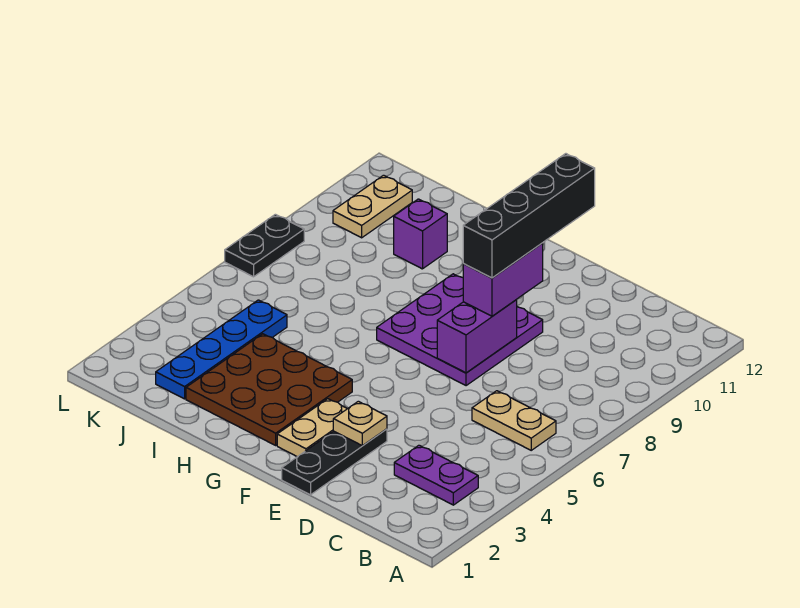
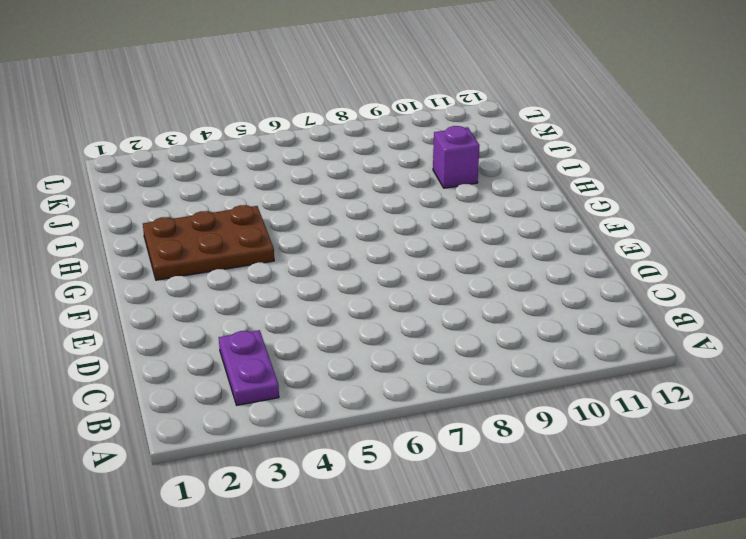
brown plate G2:H4 level 1 -> brown plate G2:I4 level 1
none -> tan plate B6:C6 level 1
none -> black plate E1:E3 level 1
none -> purple plate E7:G9 level 1

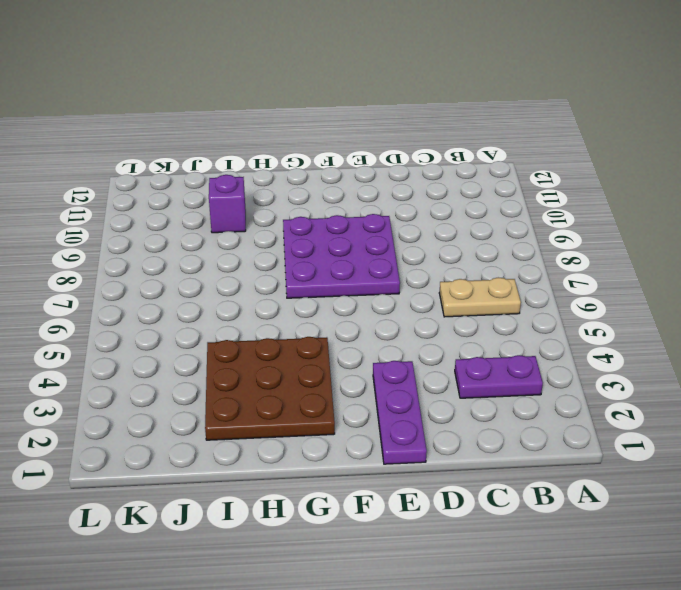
purple plate E1:E3 level 1 -> black plate E1:E3 level 1
none -> tan plate F2:F3 level 1
none -> blue plate J2:J5 level 1
none -> tan plate K10:K11 level 1

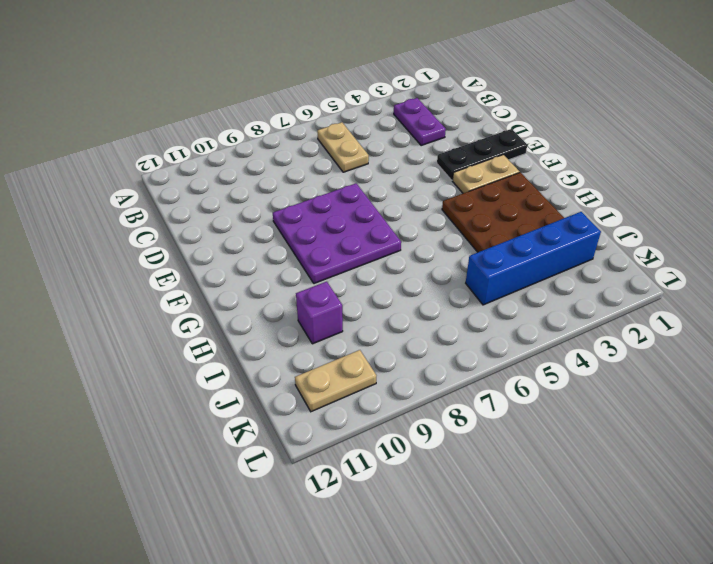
blue brick J2:J5 level 1 -> blue plate J2:J5 level 1
none -> black plate L7:L8 level 1
none -> tan plate E3 level 2
none -> purple brick E7:E8 level 2

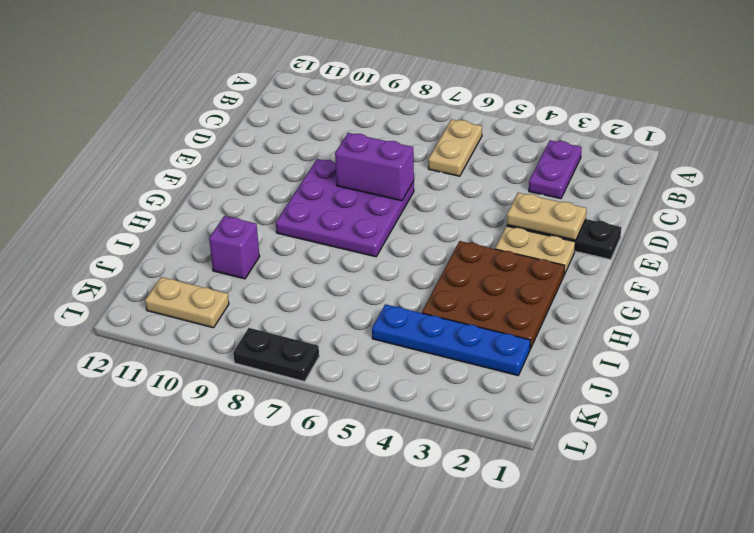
tan plate E2:E3 level 2 -> tan plate E3 level 2
none -> purple brick E8:E9 level 3
none -> black brick E8:E11 level 4

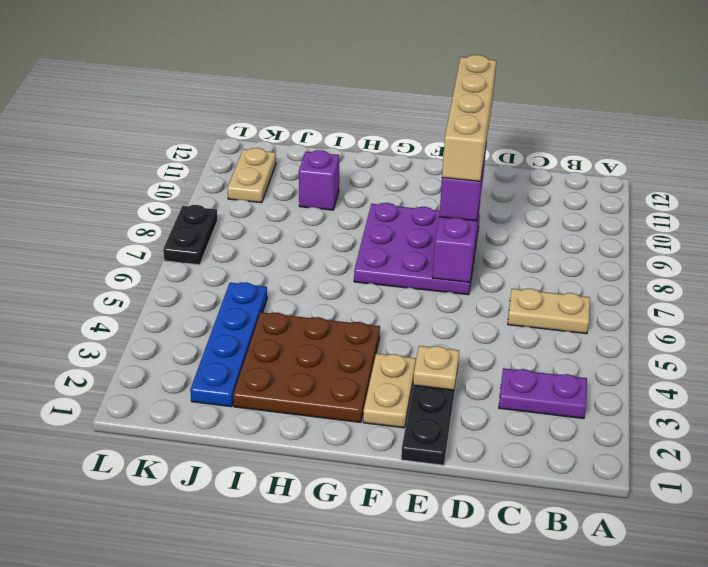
tan brick E8:E11 level 4 -> black brick E8:E11 level 4

